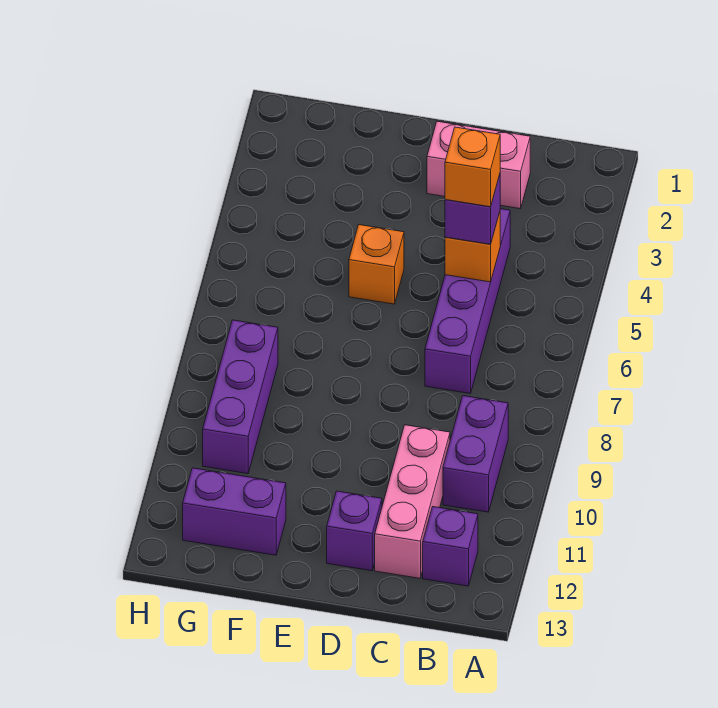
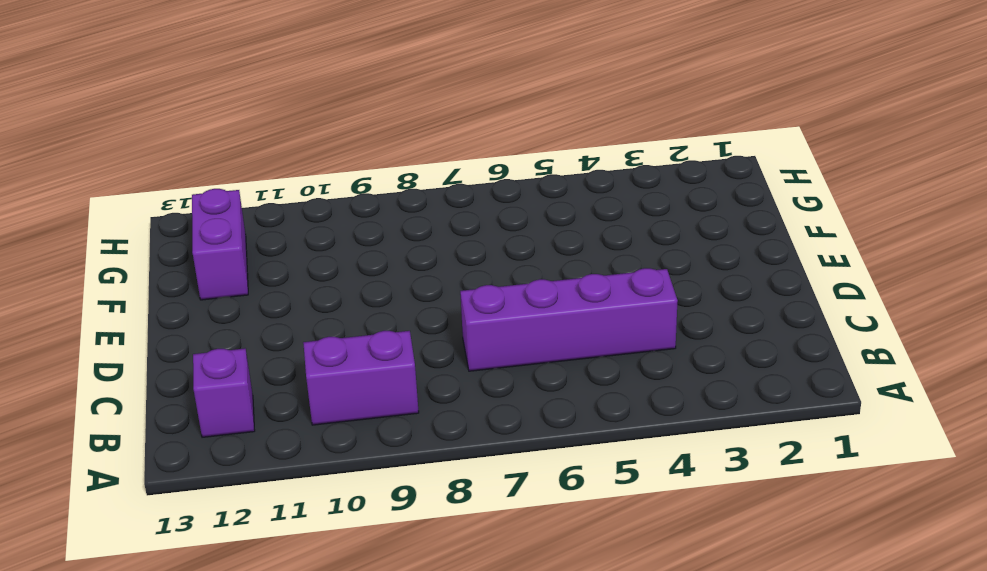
none -> pink brick C2:D2 level 1
none -> pink brick C10:C12 level 1
none -> purple brick D12 level 1

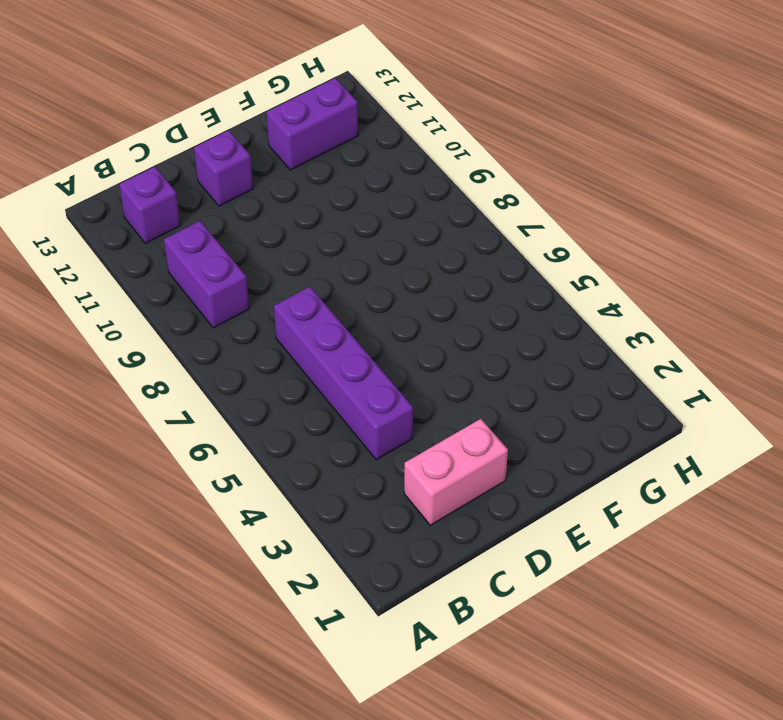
none -> pink brick C10:C12 level 1
none -> orange brick E5 level 1
none -> purple brick G8:G10 level 1

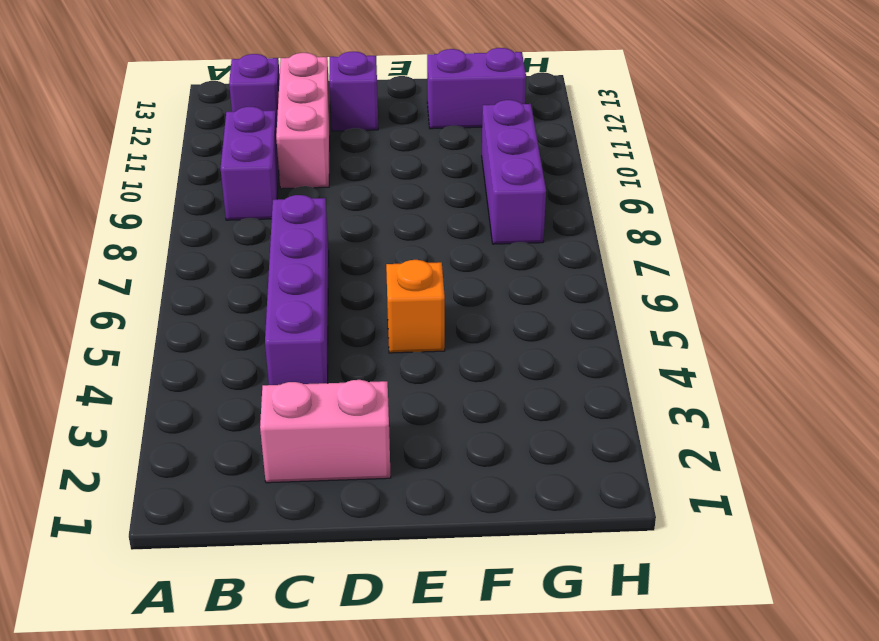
none -> orange brick C5 level 2
none -> purple brick C5 level 3
none -> orange brick C5 level 4

